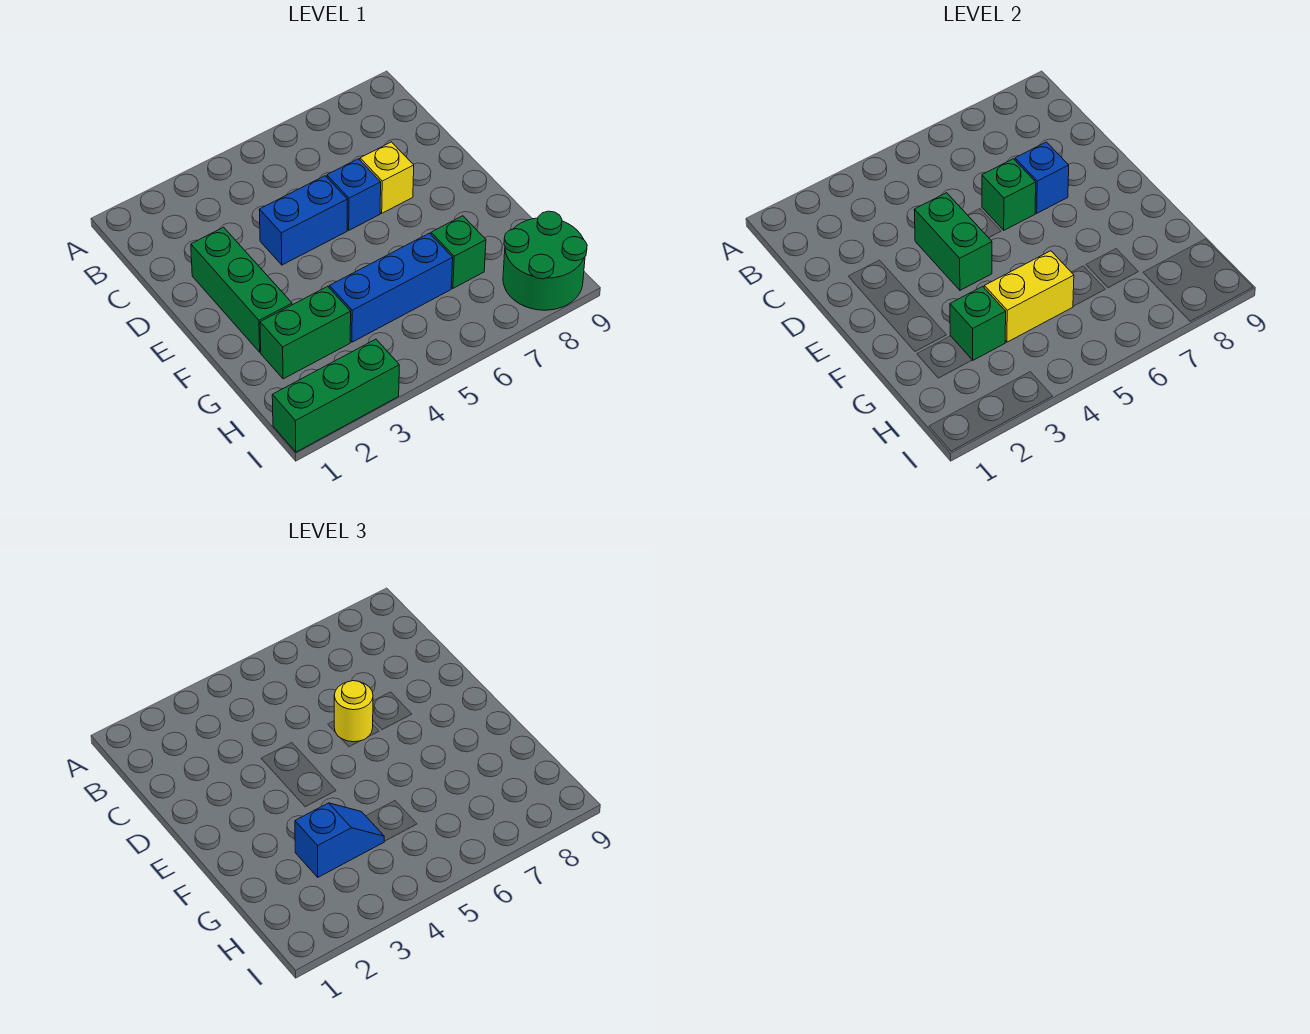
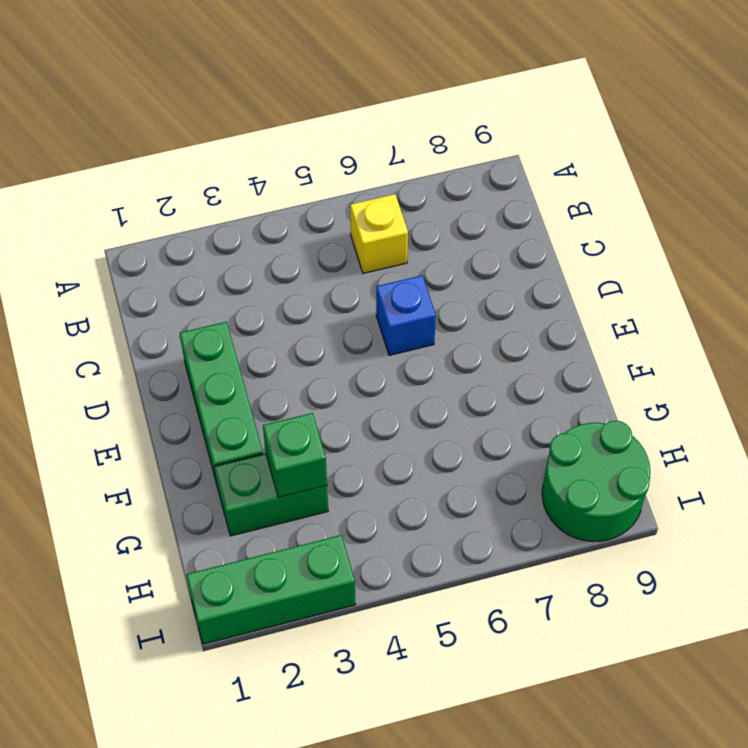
yellow brick B6 level 1 -> yellow brick D7 level 1
none -> blue brick D4:D5 level 1
none -> blue brick G4:G6 level 1
none -> green brick G7 level 1

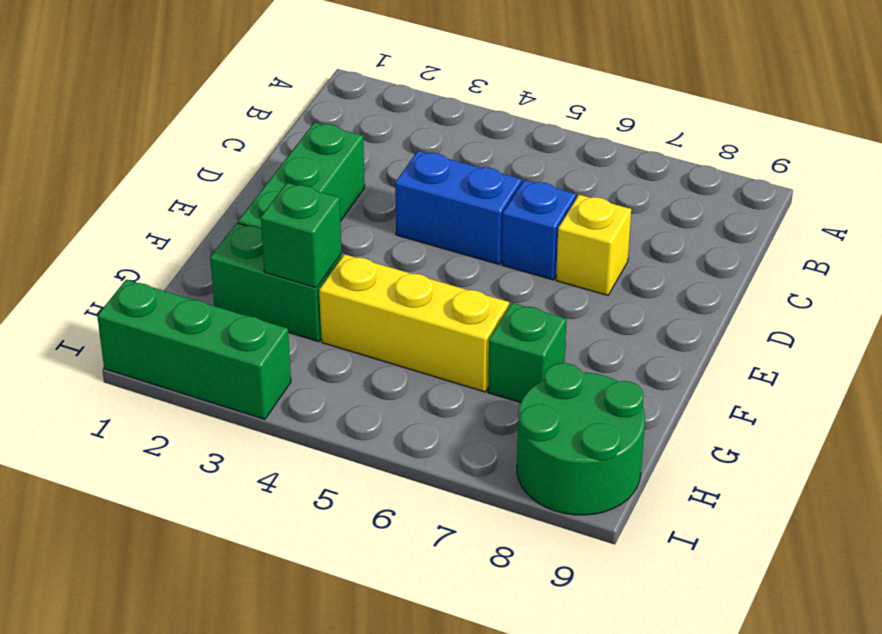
yellow brick G4:G6 level 1 -> blue brick G4:G6 level 1
none -> green brick D4:E4 level 2
none -> green brick D6 level 2
none -> blue brick D7 level 2

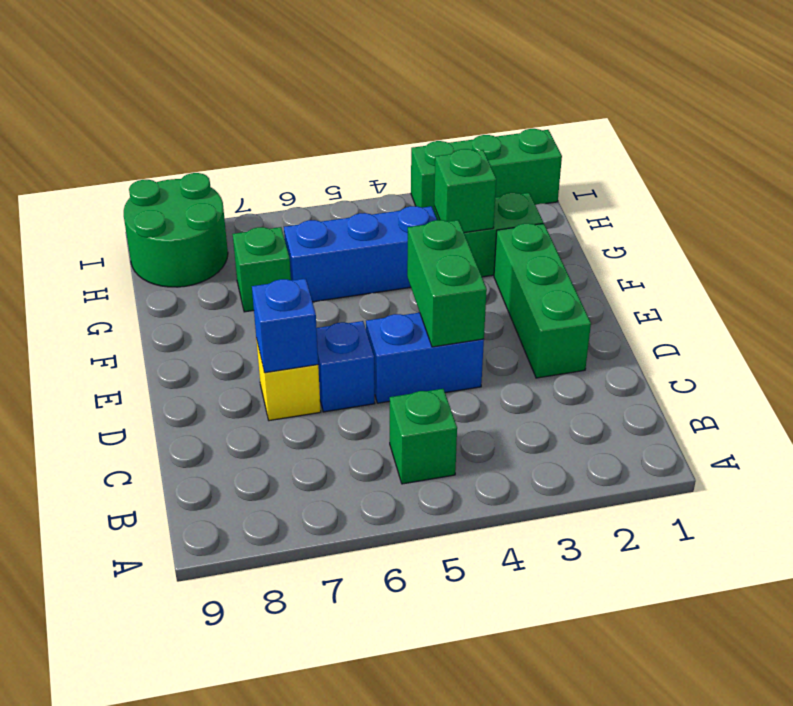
green brick B5 level 1 -> green brick D6 level 2
none -> yellow brick G4:G5 level 2
none -> yellow round brick D6 level 3
none -> blue slope G3:G4 level 3 top 3

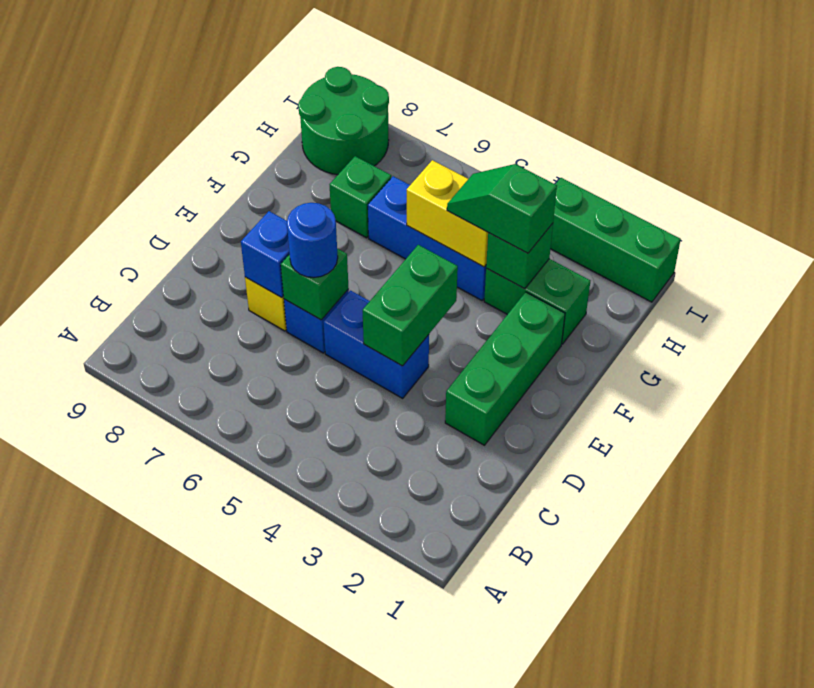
blue round brick D6 level 3 -> yellow round brick D6 level 3
green slope G3:G4 level 3 top 3 -> blue slope G3:G4 level 3 top 3

